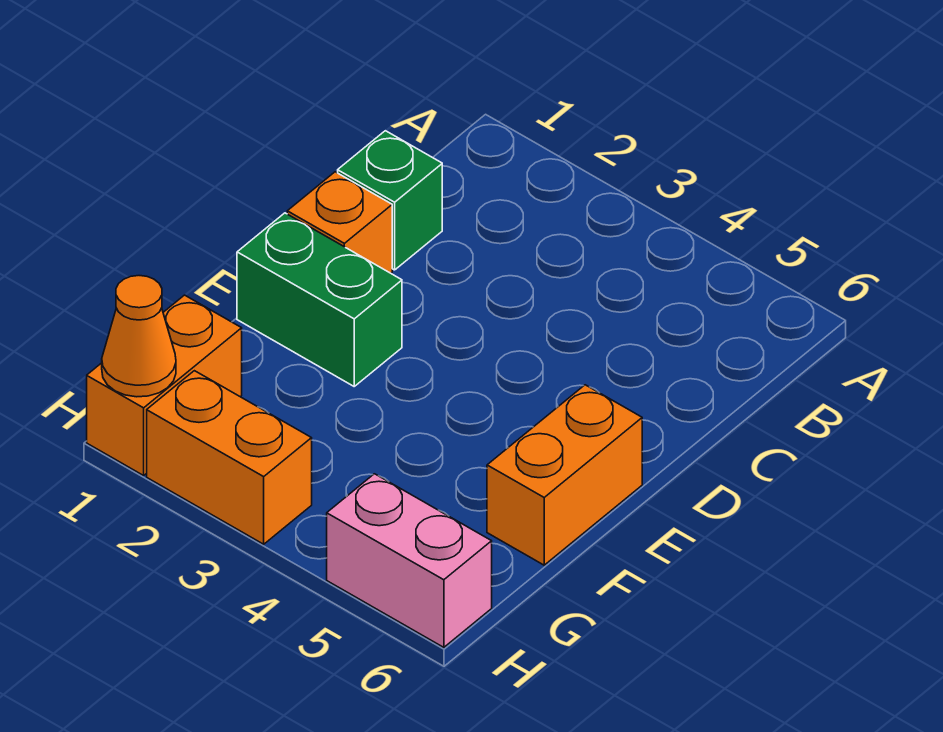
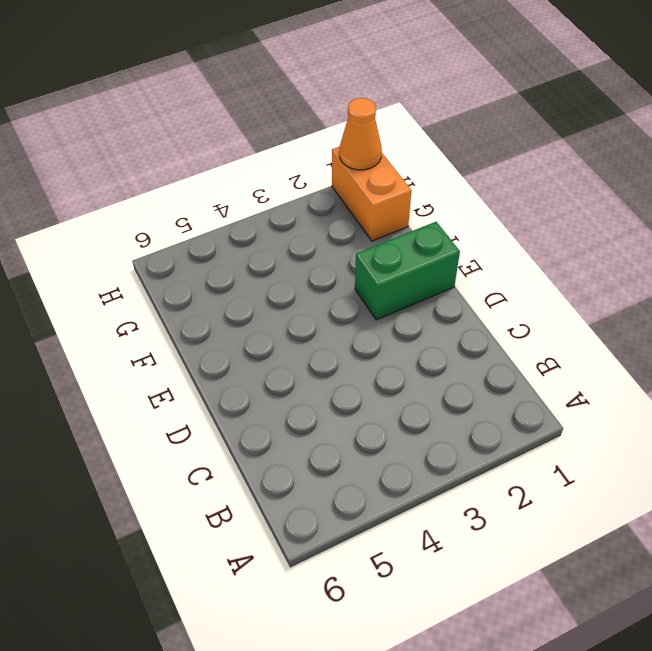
none -> green brick C1 level 1
none -> orange brick D1 level 1

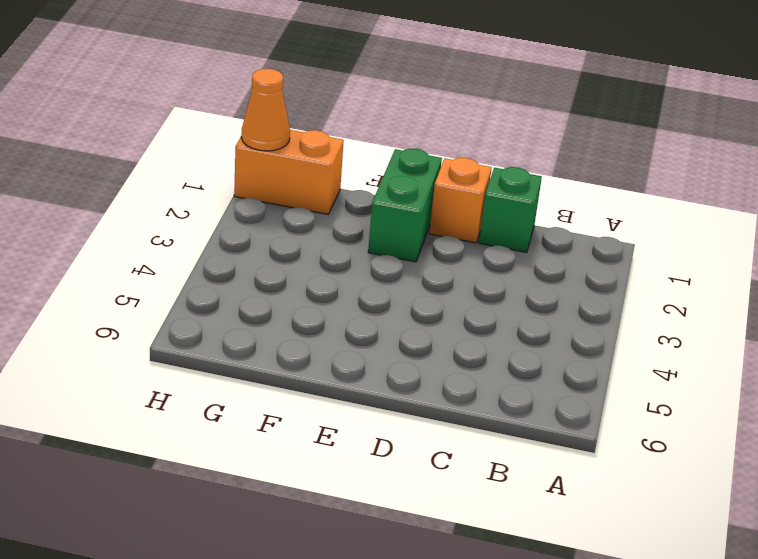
none -> orange brick E6:F6 level 1
none -> orange brick H2:H3 level 1

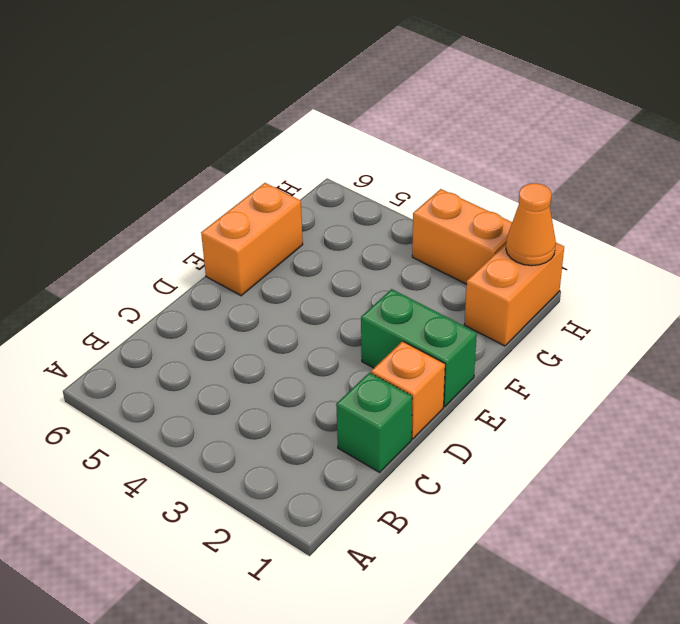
none -> pink brick H5:H6 level 1

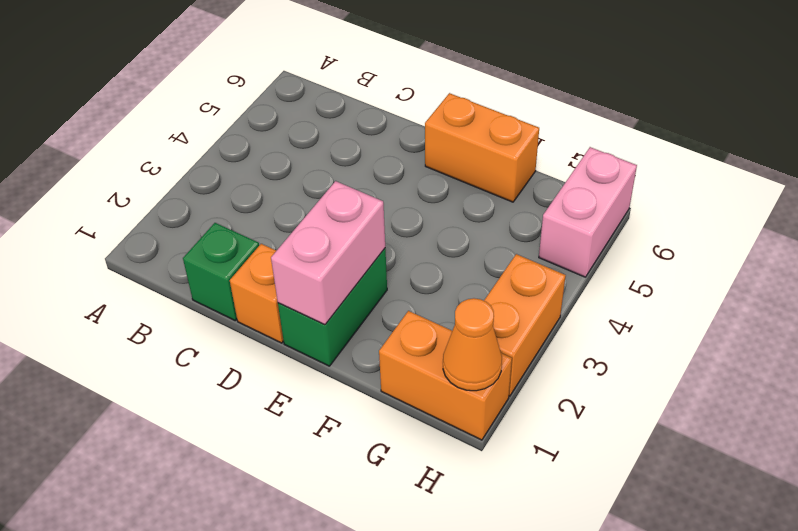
pink brick E1:E2 level 2 -> none

